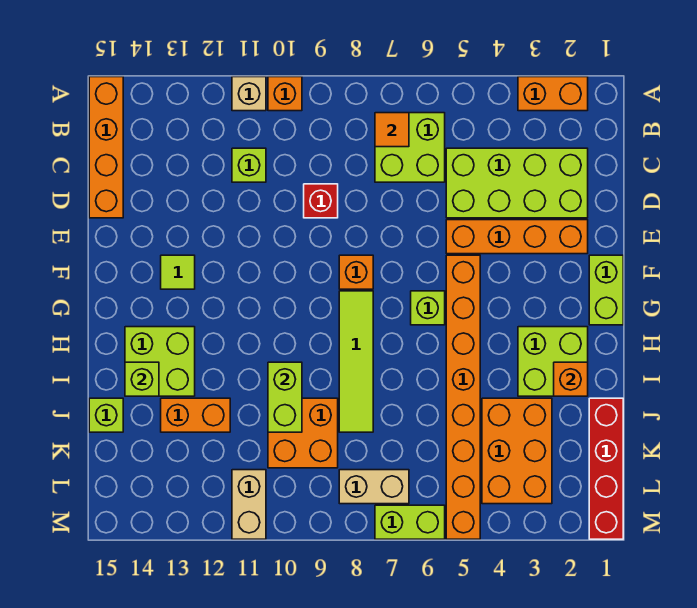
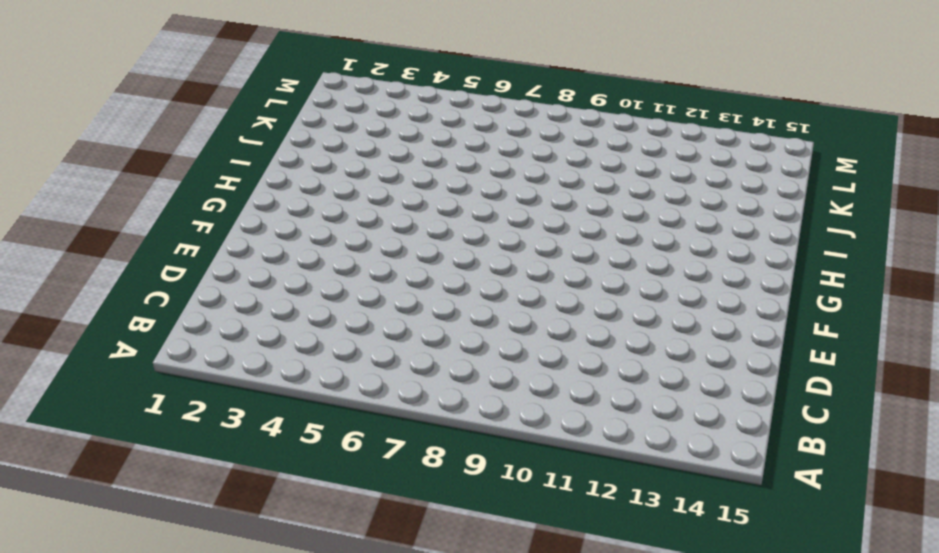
none -> orange brick A2:A3 level 1
none -> orange brick A10 level 1
none -> tan brick A11 level 1

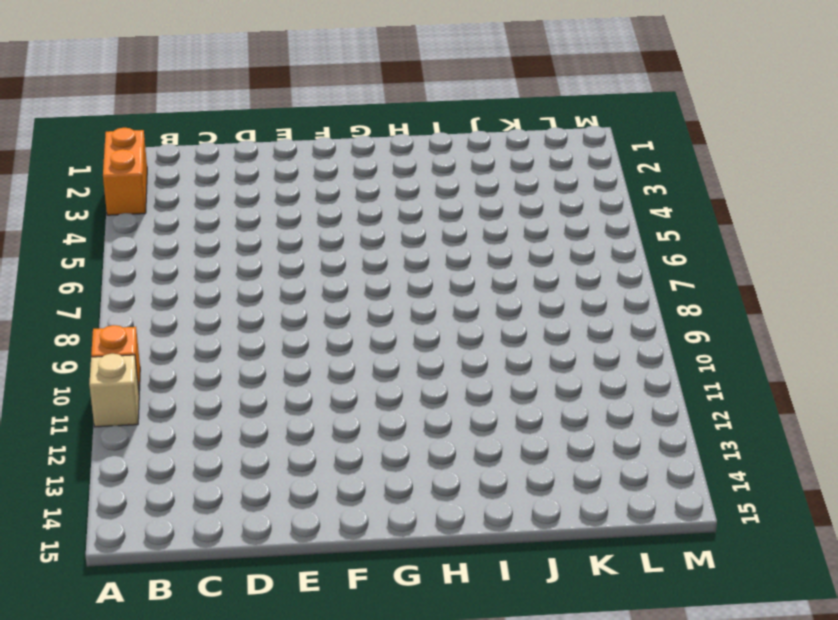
none -> orange brick A15:D15 level 1
none -> lime brick B6:C7 level 1
none -> lime brick C2:D5 level 1

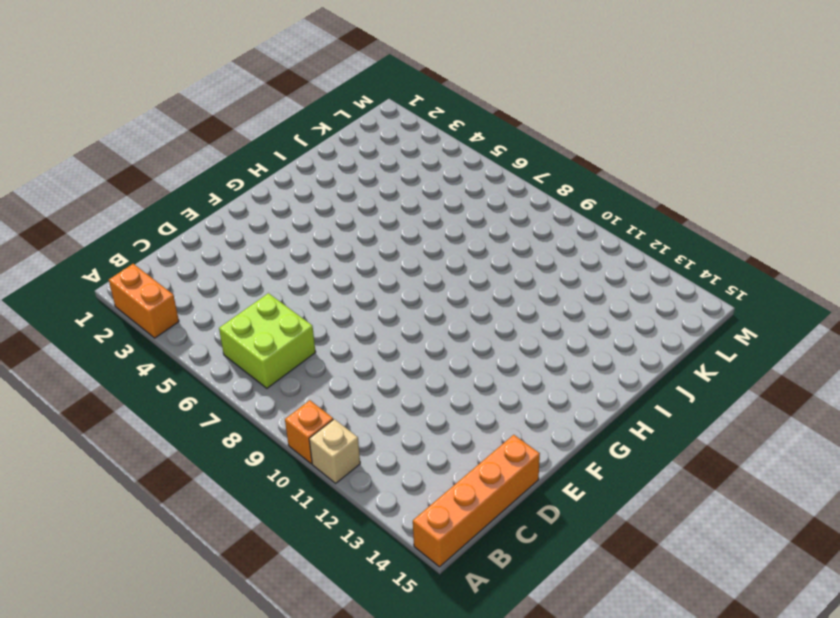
none -> lime brick C2:D5 level 1
none -> lime brick C11 level 1
none -> red brick D9 level 1

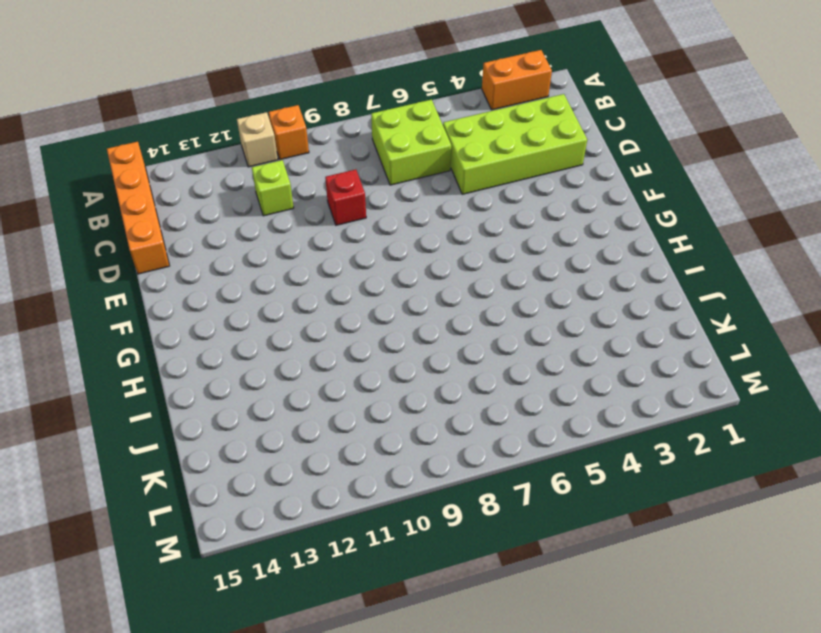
none -> orange brick E2:E5 level 1
none -> lime brick F1:G1 level 1
none -> orange brick F5:M5 level 1

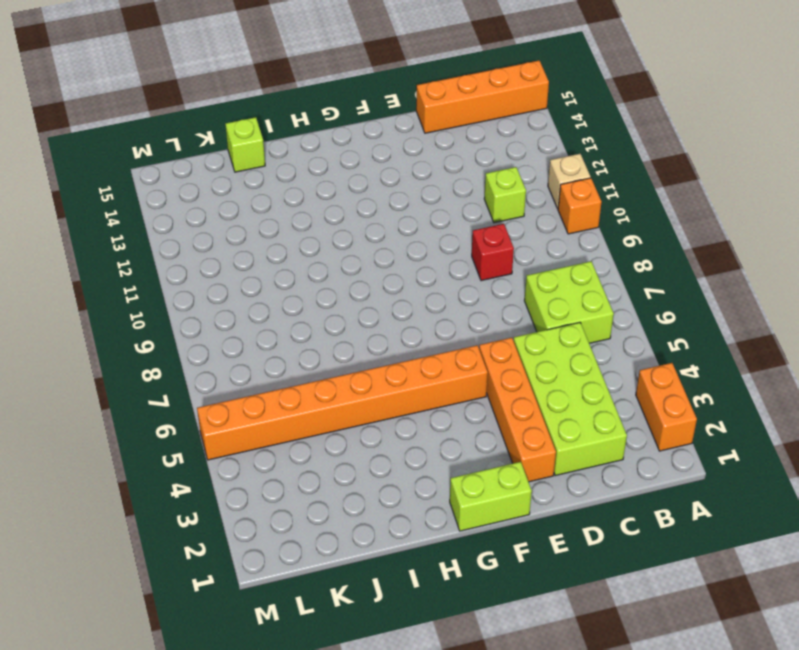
none -> orange brick F8 level 1
none -> lime tile F13 level 1
none -> lime brick G6 level 1

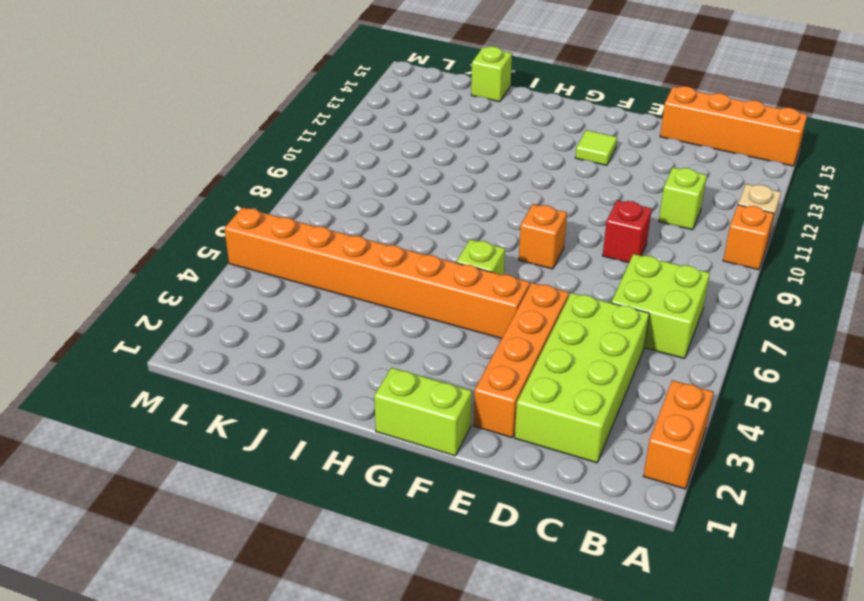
none -> lime tile G8:J8 level 1
none -> lime brick H2:I3 level 1
none -> lime brick H13:I14 level 1

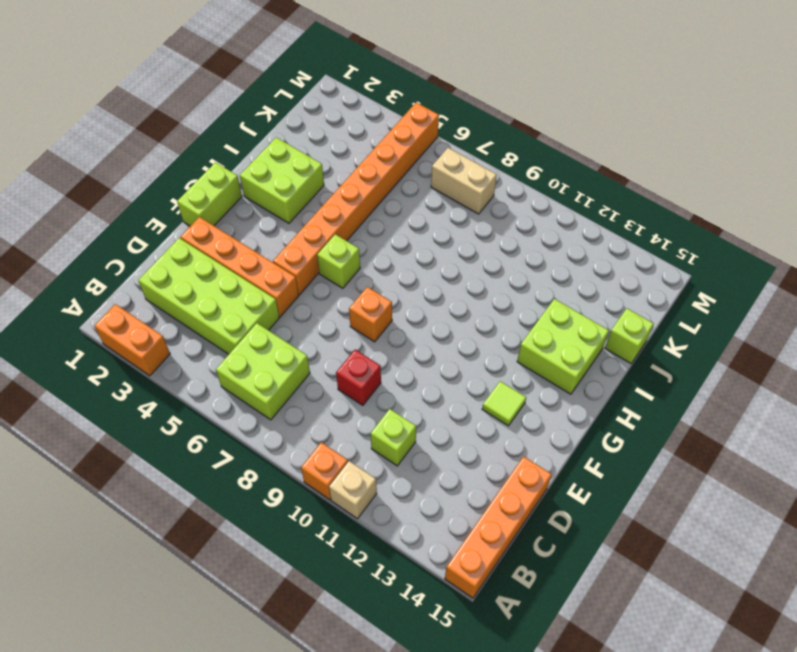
none -> lime tile G8:J8 level 1
none -> red brick J1:M1 level 1
none -> orange brick J3:L4 level 1

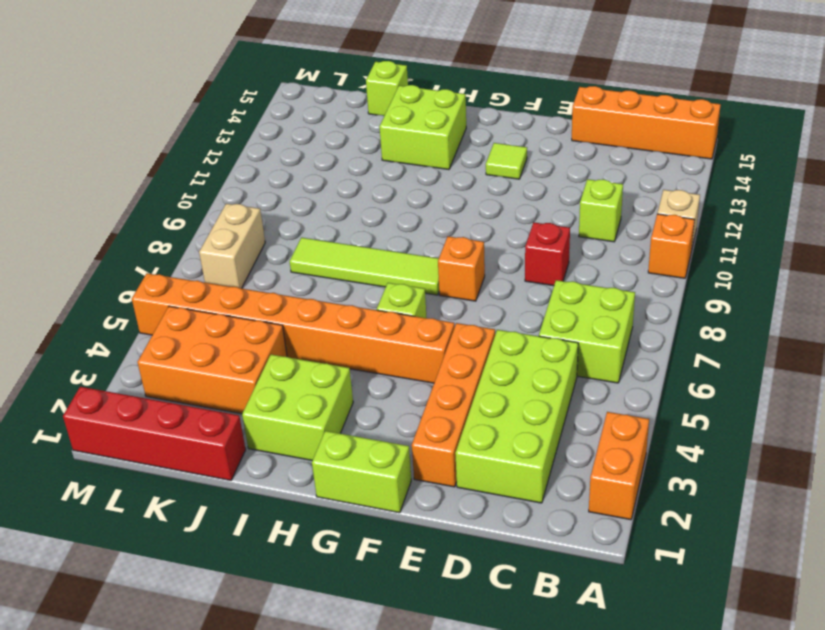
none -> orange brick J9:K10 level 1
none -> orange brick J12:J13 level 1
none -> tan brick L11:M11 level 1

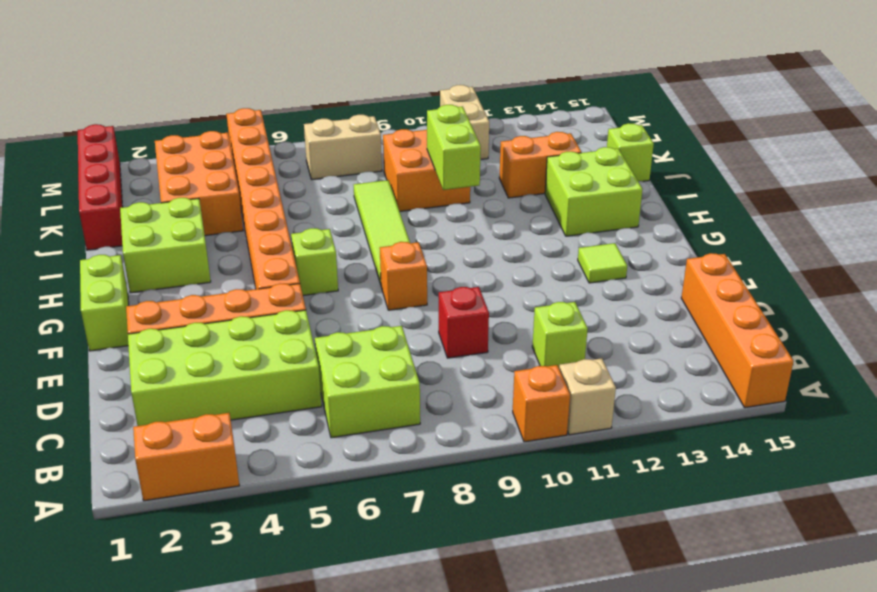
none -> lime brick M6:M7 level 1
none -> orange tile B7 level 2
none -> orange brick I2 level 2

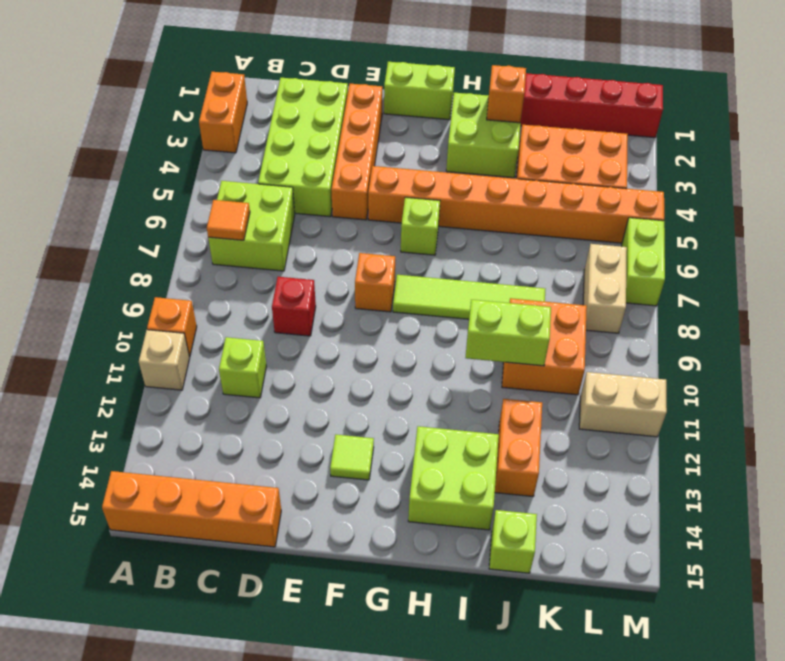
none -> lime brick I14 level 2

